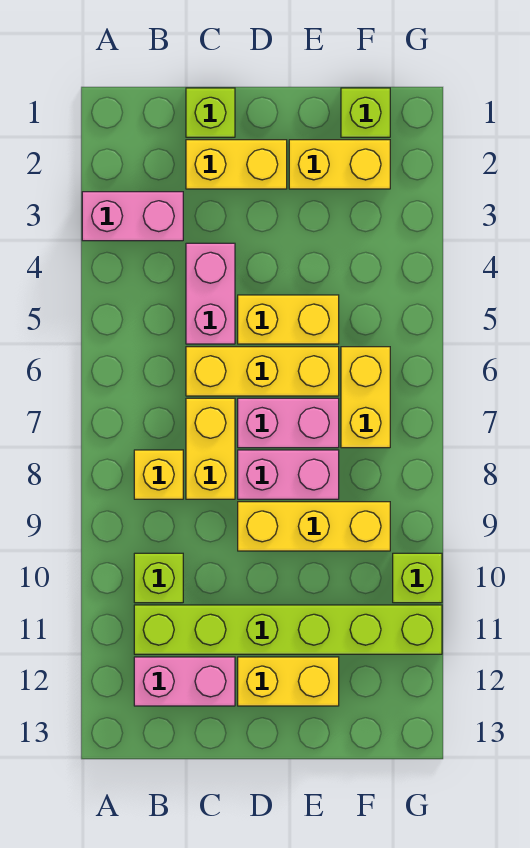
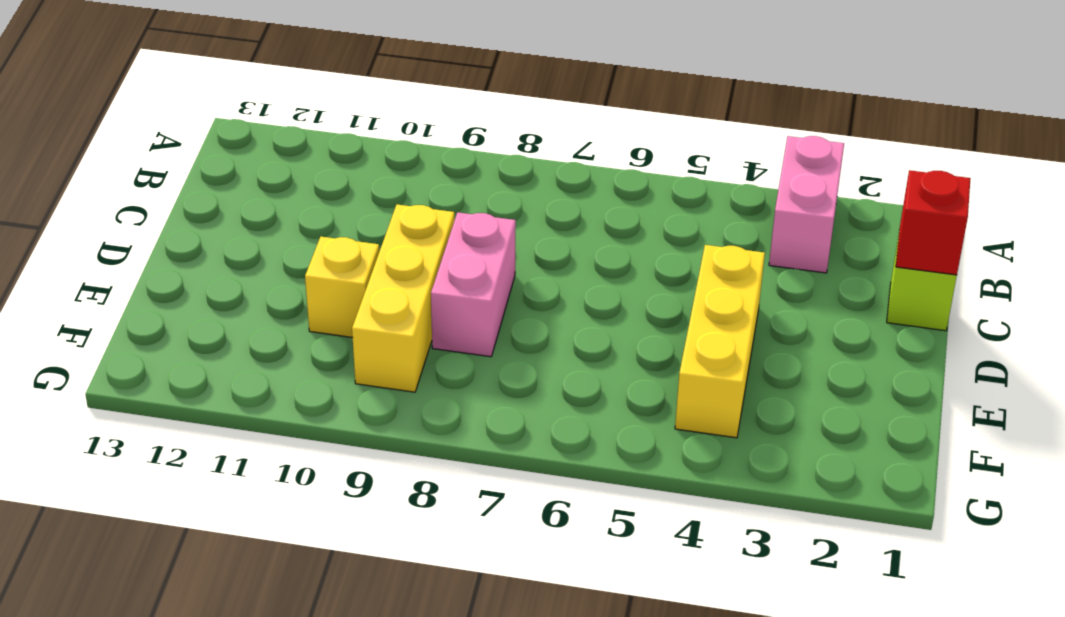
red brick C1 level 2 -> none
yellow brick D4:F4 level 1 -> yellow brick C6:E6 level 1
yellow brick E10 level 1 -> yellow brick B8 level 1
none -> lime brick B10 level 1
none -> lime brick B11:G11 level 1
none -> pink brick B12:C12 level 1

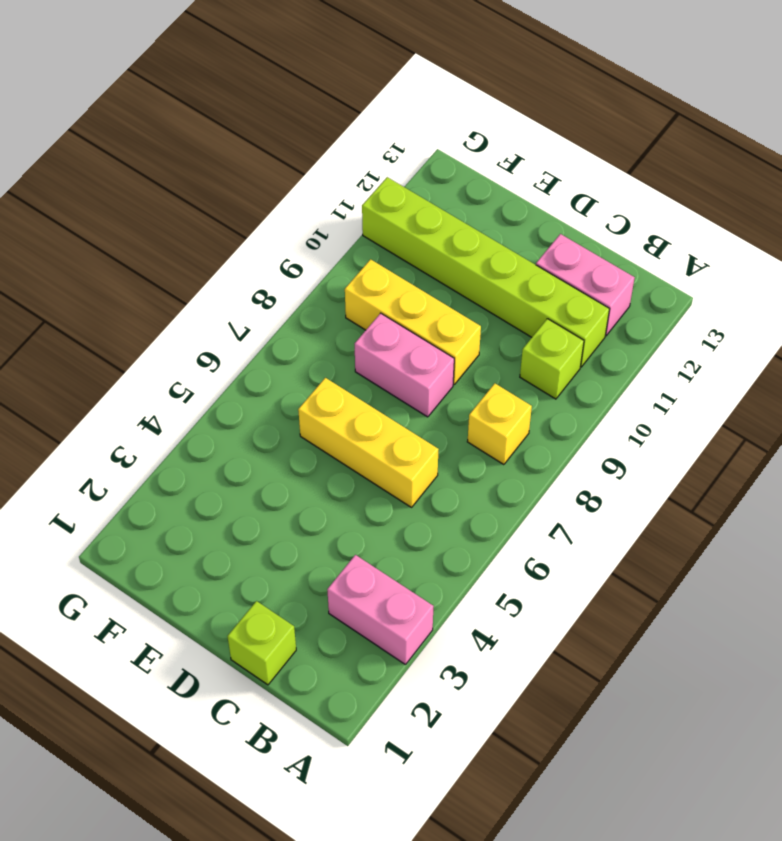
none -> yellow brick C2:D2 level 1
none -> pink brick C4:C5 level 1
none -> yellow brick C7:C8 level 1

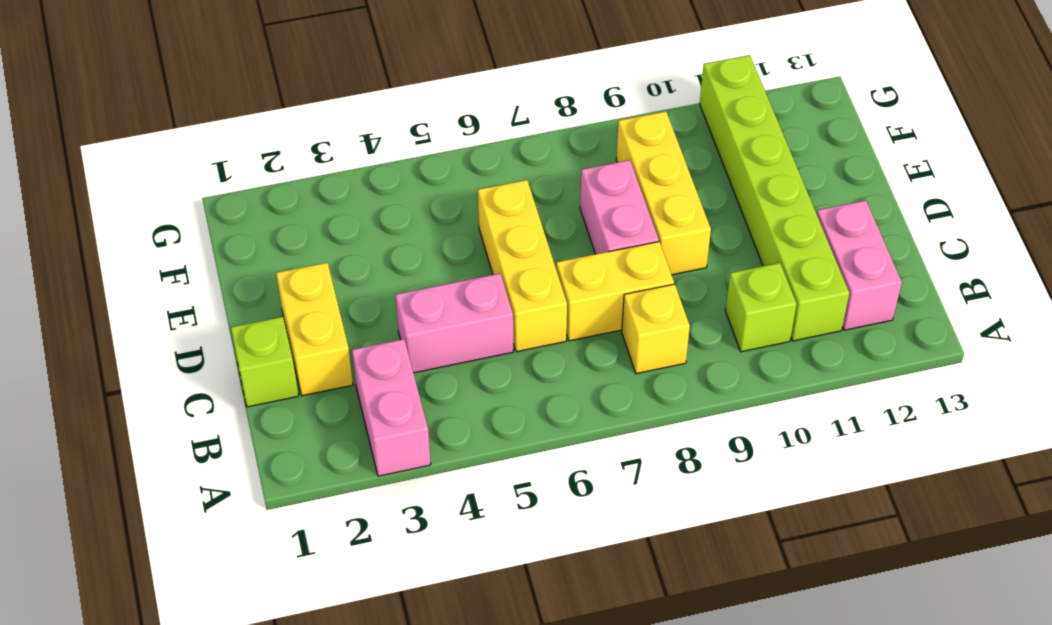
none -> yellow brick D5:E5 level 1
none -> pink brick D7:E7 level 1
none -> yellow brick D12:E12 level 1

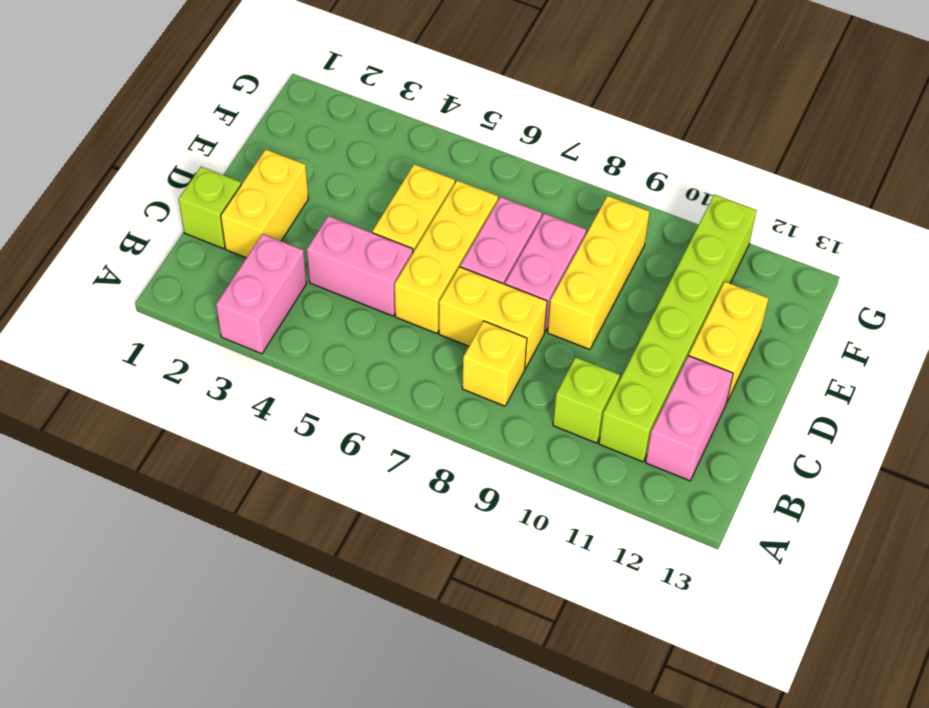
none -> yellow brick E2:F2 level 1
none -> lime brick F1 level 1
none -> yellow brick F6:F7 level 1

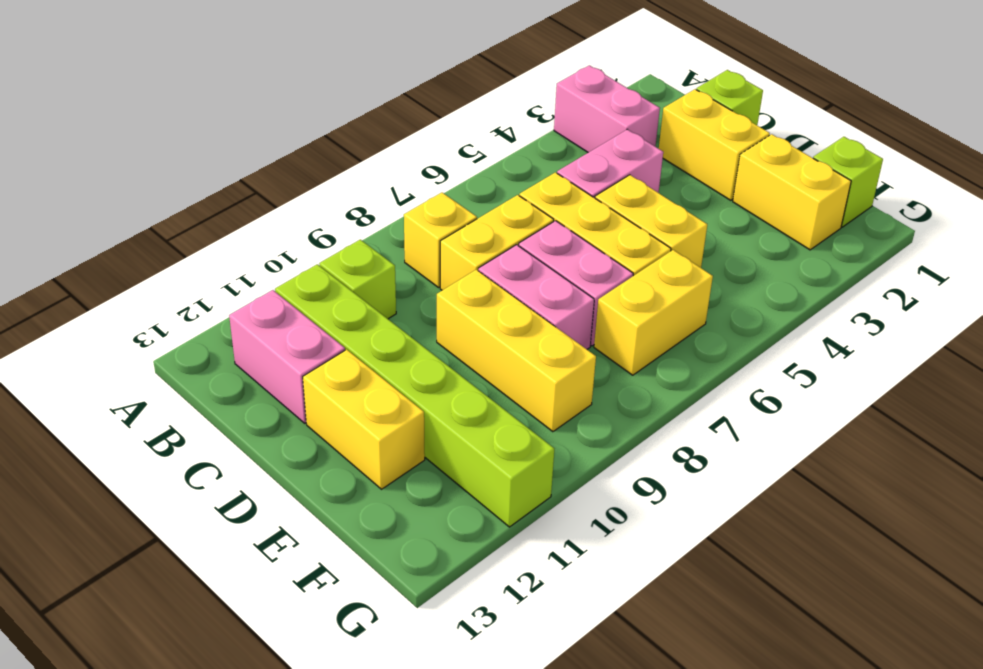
none -> lime brick G10 level 1

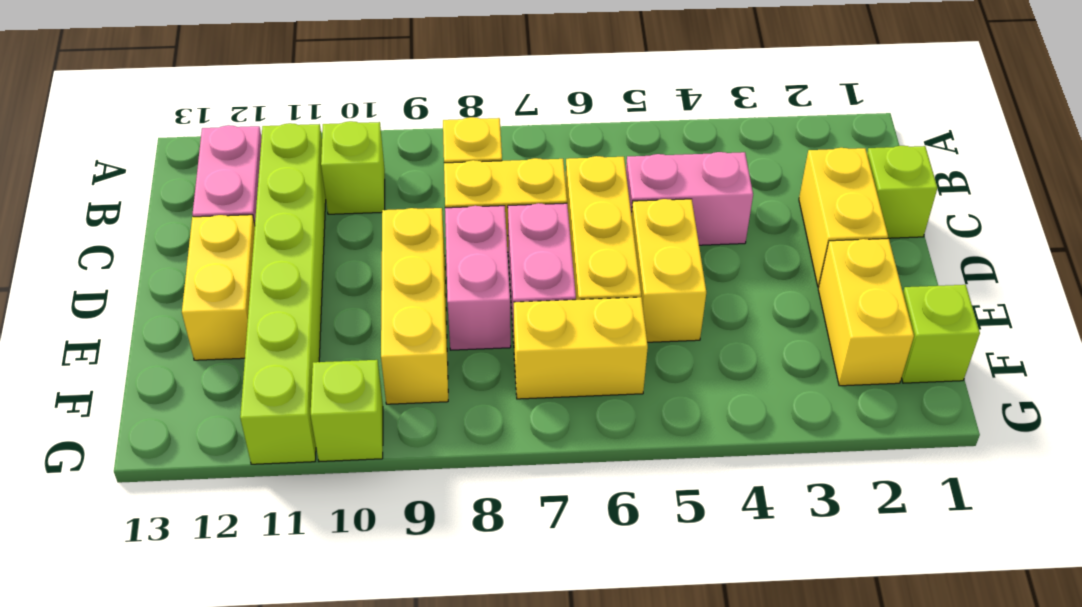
none -> pink brick A3:B3 level 1

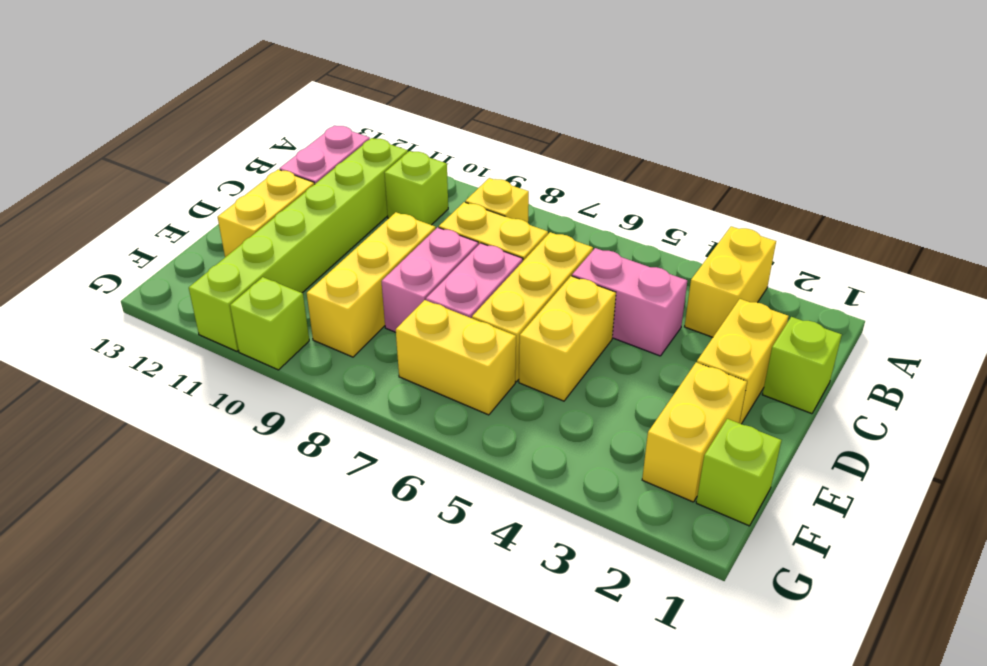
yellow brick A3:B3 level 1 -> pink brick A3:B3 level 1

